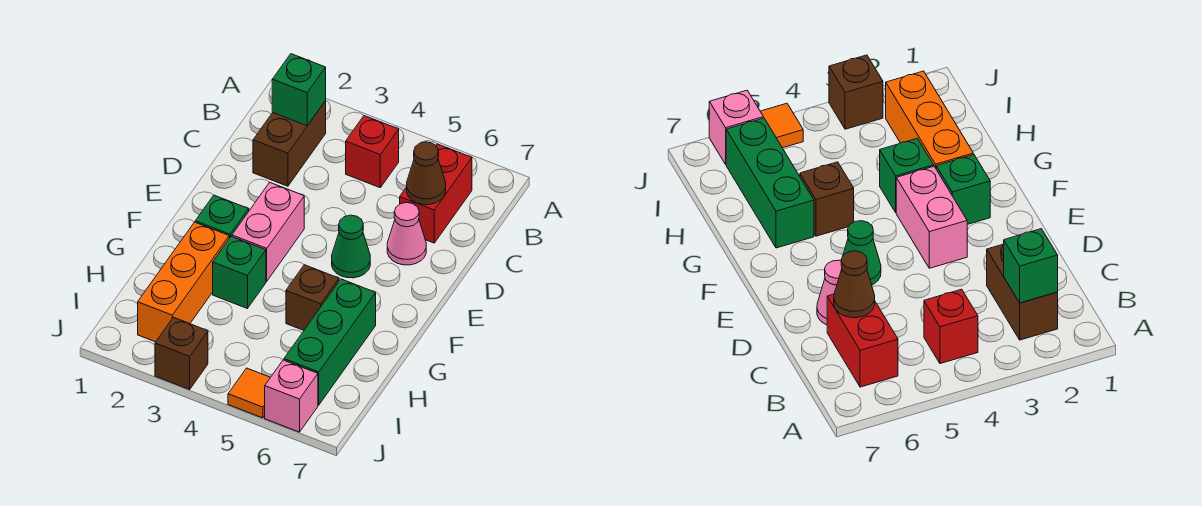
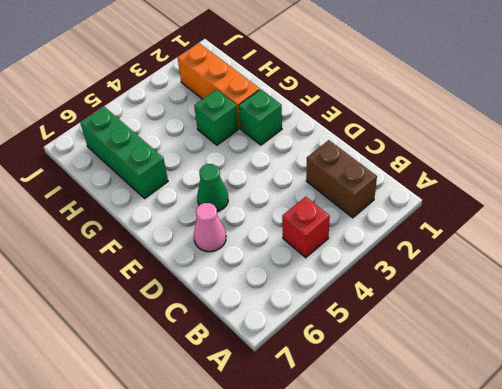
none -> red brick B6:C6 level 1
none -> pink brick E3:F3 level 1
none -> brown brick G5 level 1

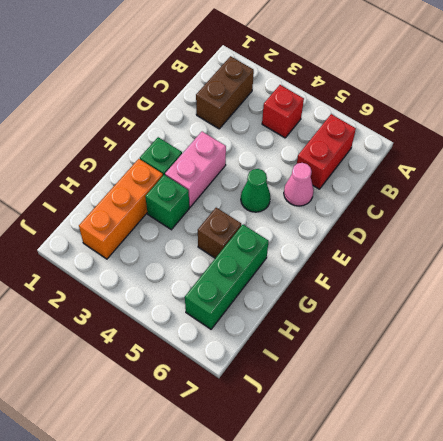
none -> brown brick J3 level 1
none -> orange tile J5 level 1
none -> pink brick J6 level 1

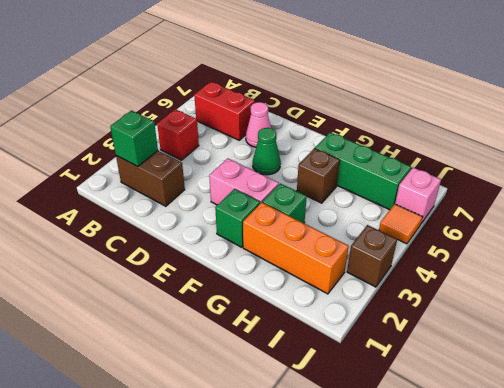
none -> brown cone C6 level 2

